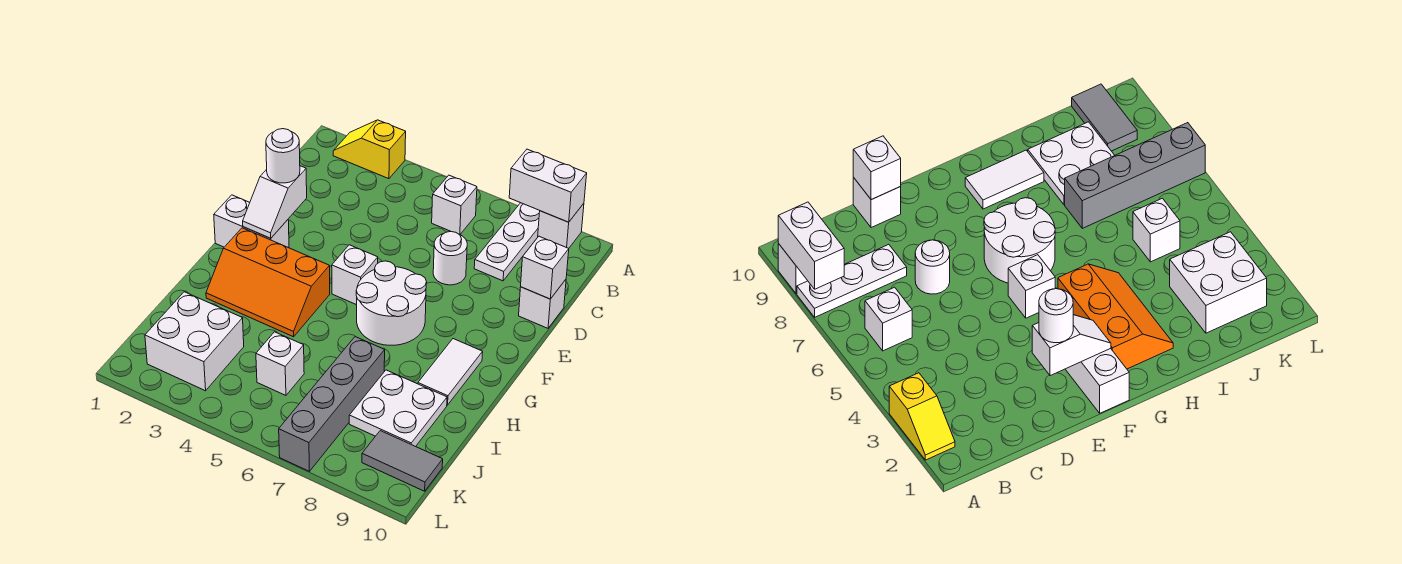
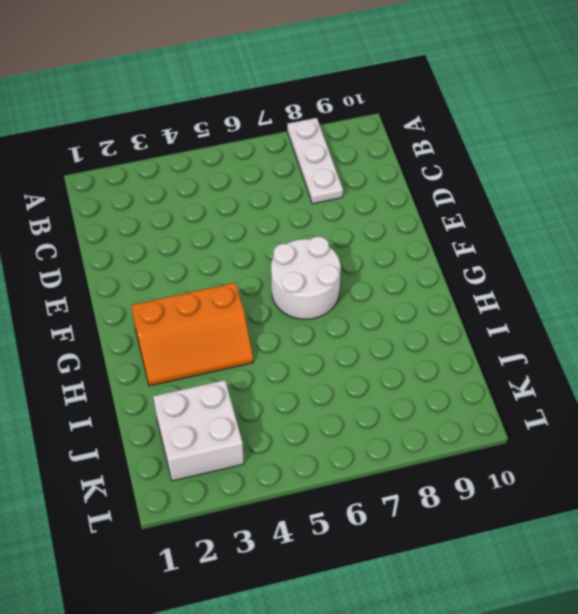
none -> yellow slope A2:A3 level 1 top 3
none -> white brick A9 level 1
none -> white brick B6 level 1

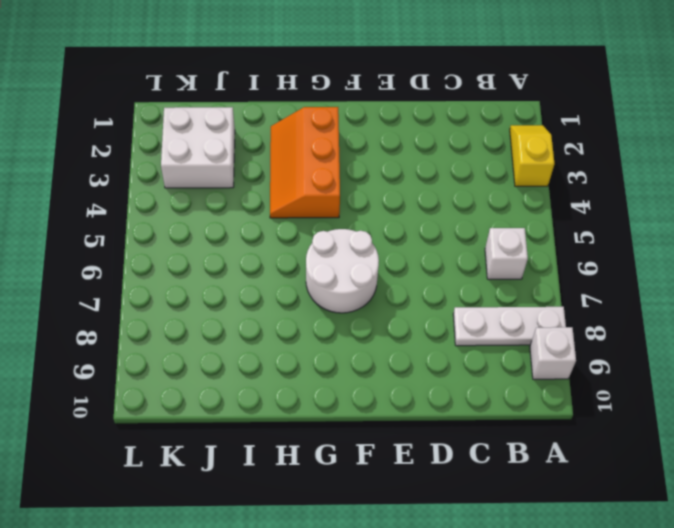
none -> white round brick D7 level 1
none -> white brick D10 level 1
none -> white brick F1:F2 level 1

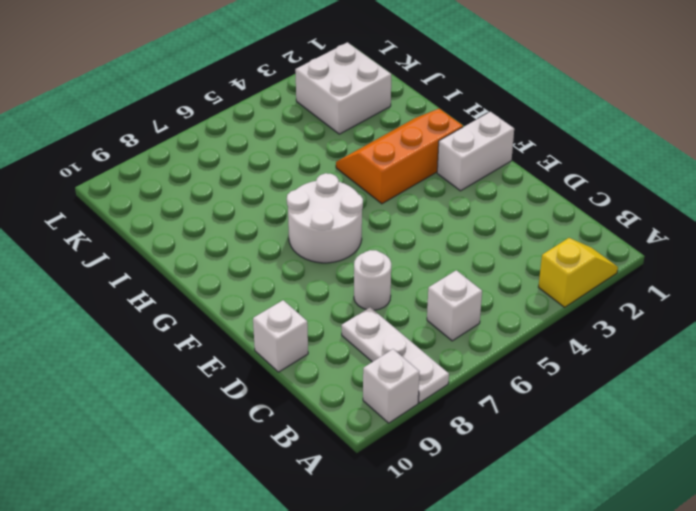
none -> white brick F5 level 1
none -> white tile G9:H9 level 1
none -> grey brick I7:L7 level 1

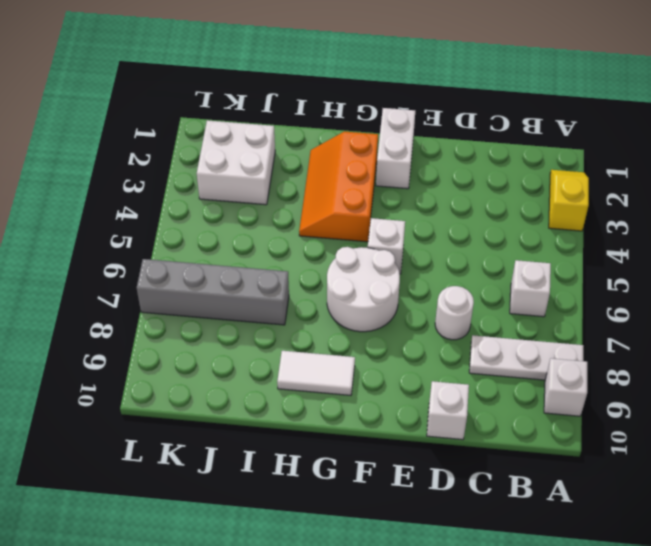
none -> white plate I8:J9 level 1
none -> white brick J5 level 1
none -> grey tile K9:K10 level 1

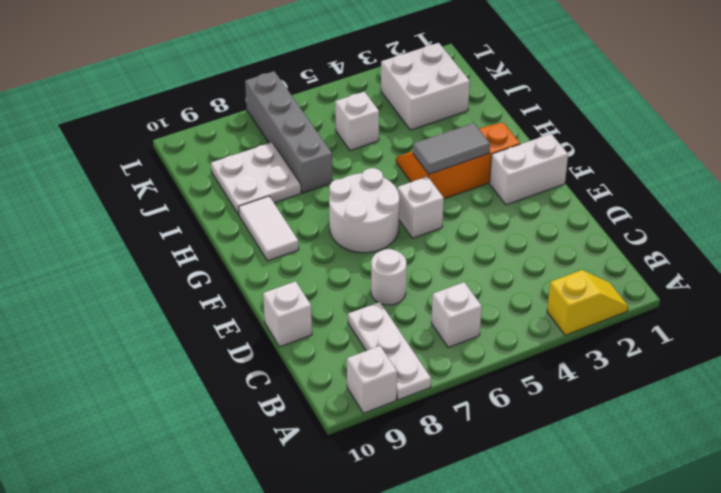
grey tile G3:G4 level 2 -> grey tile K9:K10 level 1
none -> white brick A8:A9 level 2
none -> white brick D10 level 2
none -> white slope E2:F2 level 2 top E

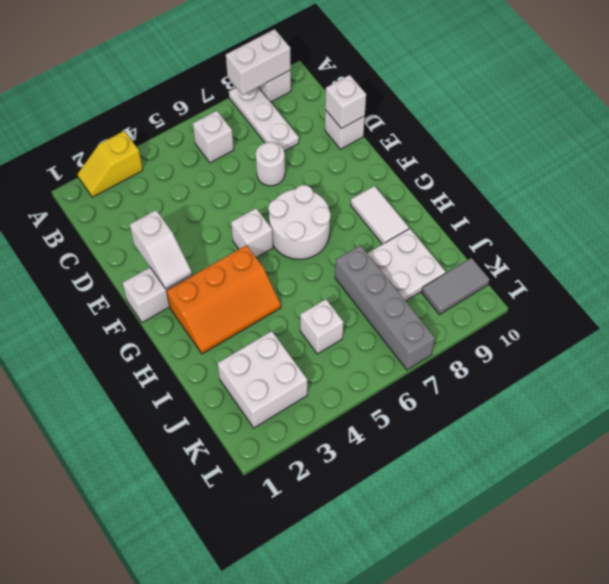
none -> white round brick E2 level 3

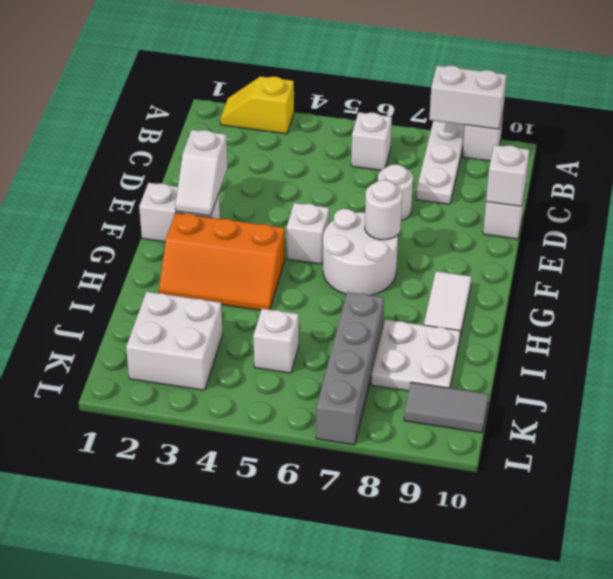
white round brick F7 level 2 -> white round brick E2 level 3

